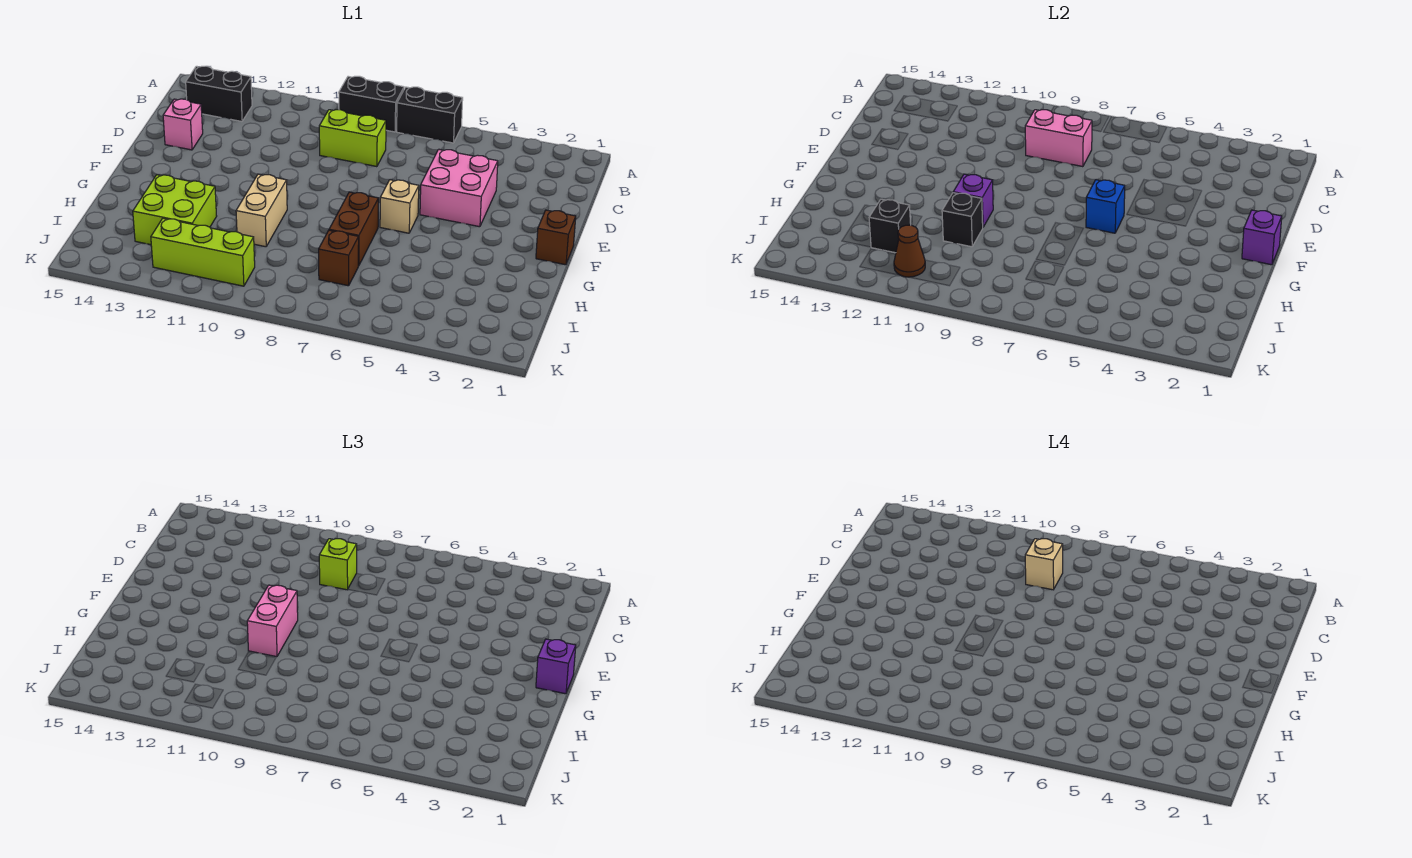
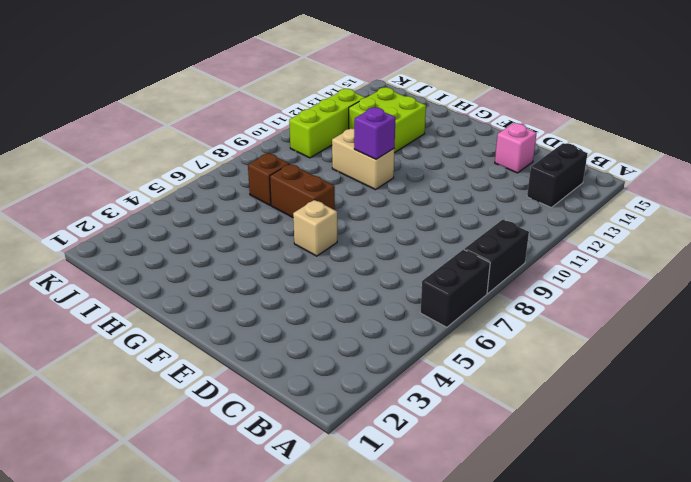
none -> lime brick C8:C9 level 1
none -> pink brick D4:E5 level 1
none -> brown brick F1 level 1

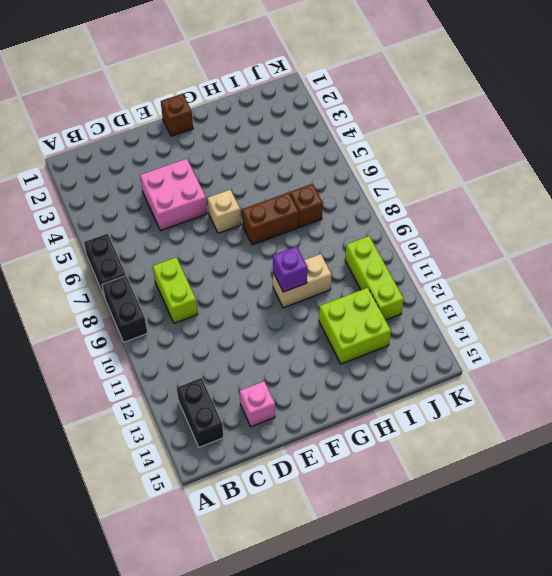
none -> pink brick C8:C9 level 2
none -> purple brick F1 level 2
none -> blue brick F6 level 2

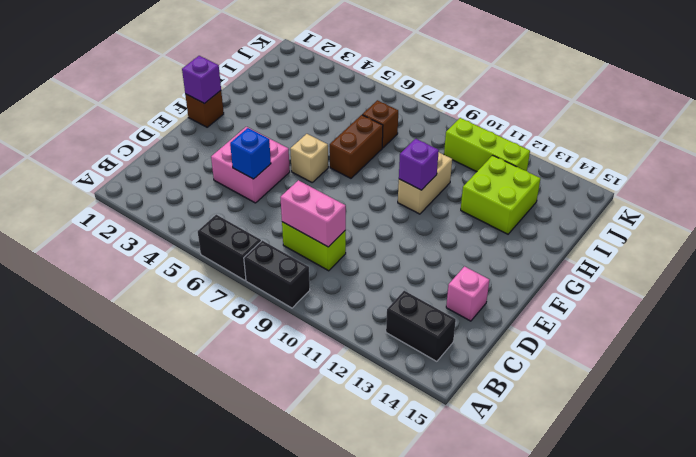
blue brick D5 level 2 -> blue brick F6 level 2
none -> black brick H10 level 2
none -> black brick I12 level 2
none -> brown cone J11 level 2

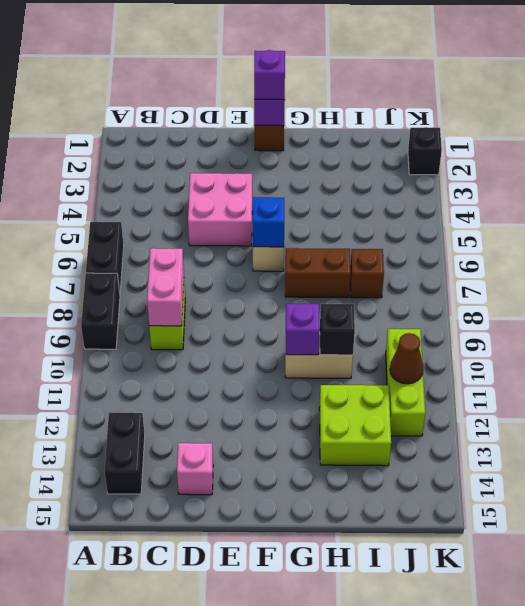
black brick K2 level 1 -> black brick I12 level 2
none -> lime brick C9 level 3
none -> pink brick F10:G10 level 3
none -> tan brick C9 level 4

